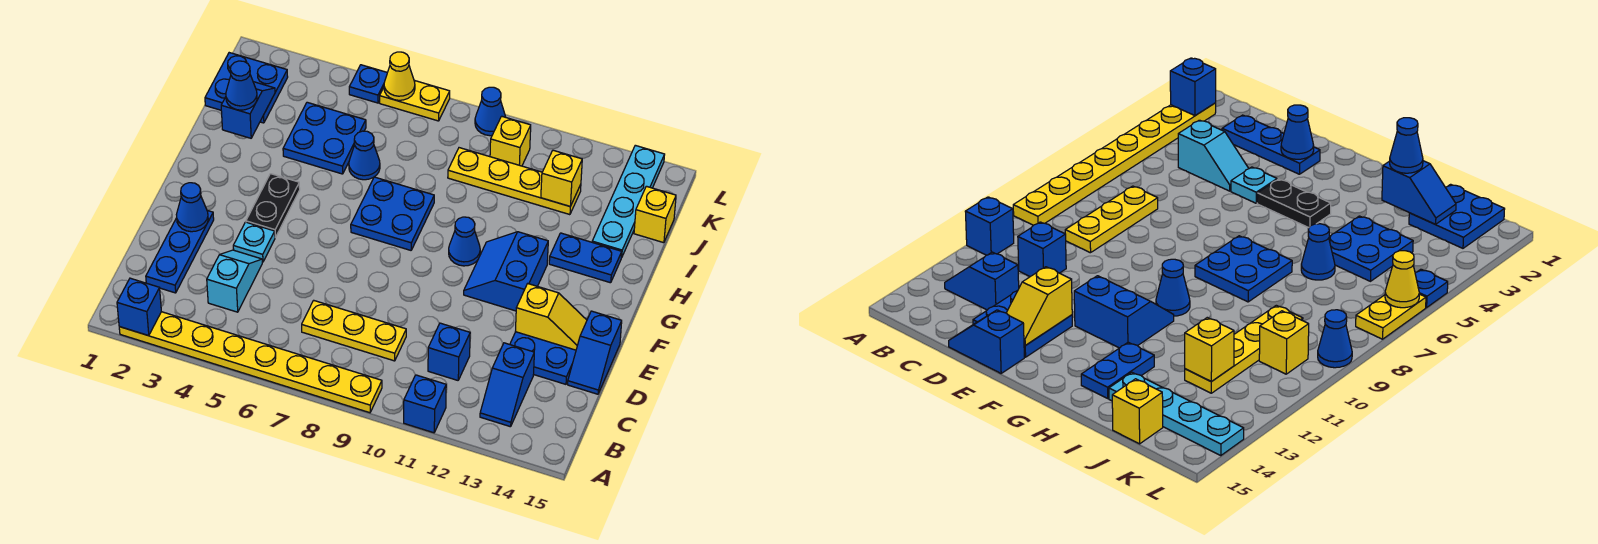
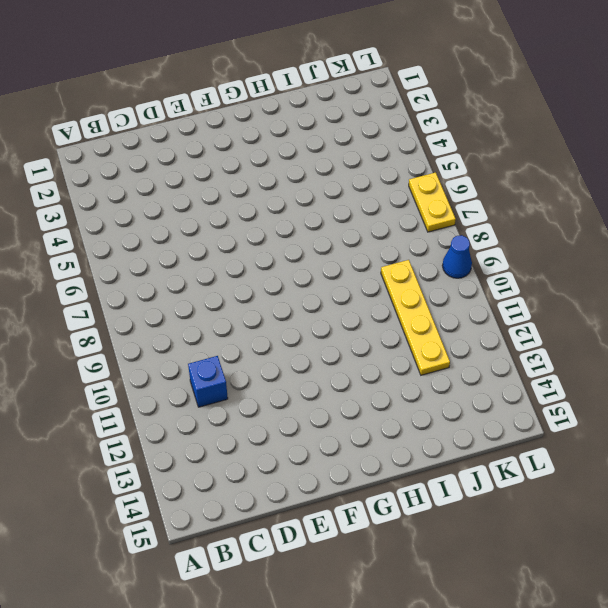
none -> yellow plate A2:A9 level 1
none -> blue brick A11 level 1
none -> blue slope B13:C13 level 1 top C
none -> blue plate C2:E2 level 1

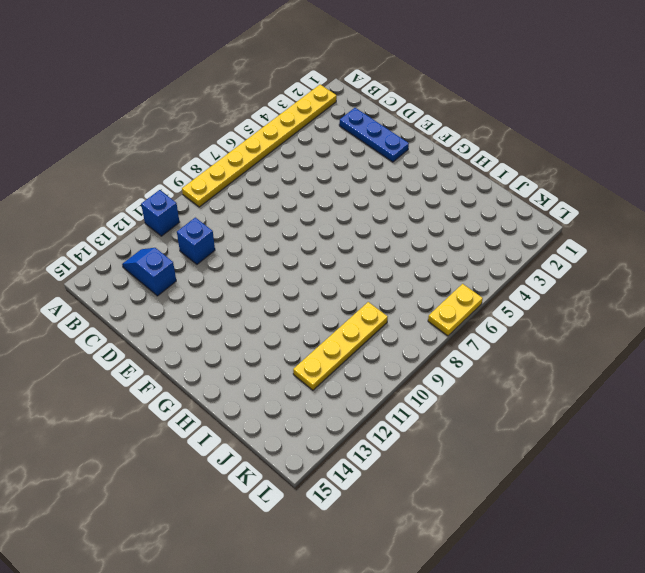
none -> cyan slope C4:D4 level 1 top C
none -> yellow plate C7:C9 level 1
none -> blue plate D13:E14 level 1
none -> blue slope D15:E15 level 1 top E

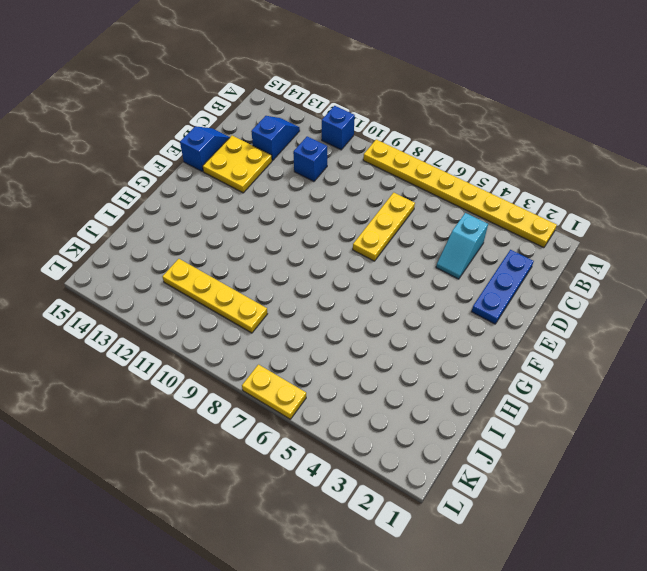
yellow plate C7:E7 level 1 -> yellow plate C7:C9 level 1
yellow plate D13:E14 level 1 -> blue plate D13:E14 level 1
none -> cyan plate E4 level 1
none -> black plate F4:G4 level 1
none -> blue slope F11:G12 level 1 top 12
none -> blue plate G7:H8 level 1

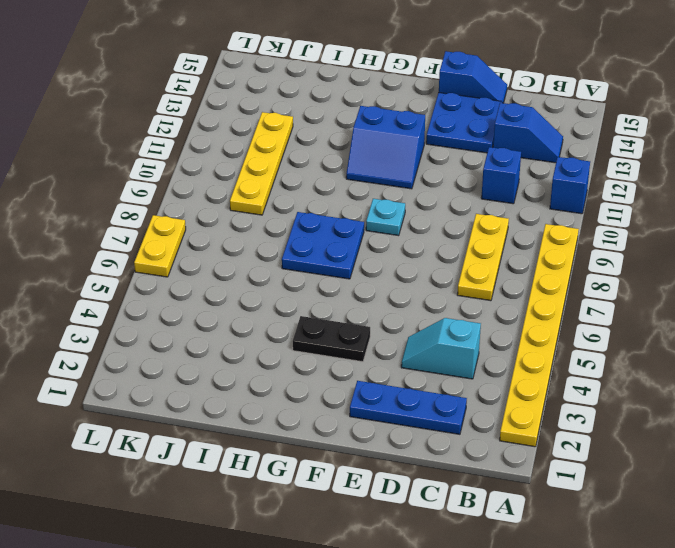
cyan plate F9 level 1 -> cyan plate E4 level 1
none -> blue cone G10 level 1
none -> blue plate H13:H14 level 1
none -> blue plate I4:J5 level 1
none -> blue cone I6 level 1

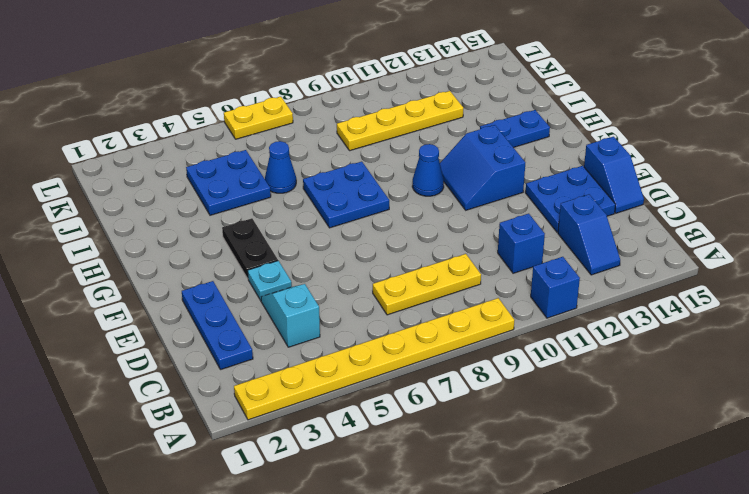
none -> cyan plate I14:L14 level 1
none -> blue plate J1:K2 level 1
none -> yellow brick J15 level 1
none -> yellow brick K10 level 1

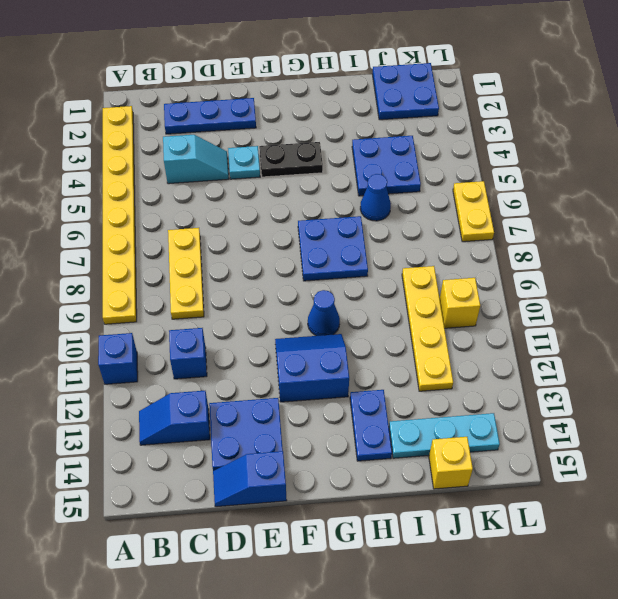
cyan plate I14:K14 level 1 -> cyan plate I14:L14 level 1
none -> blue plate L5 level 1
none -> blue cone L9 level 1
none -> blue brick A2 level 2
none -> blue cone E2 level 2

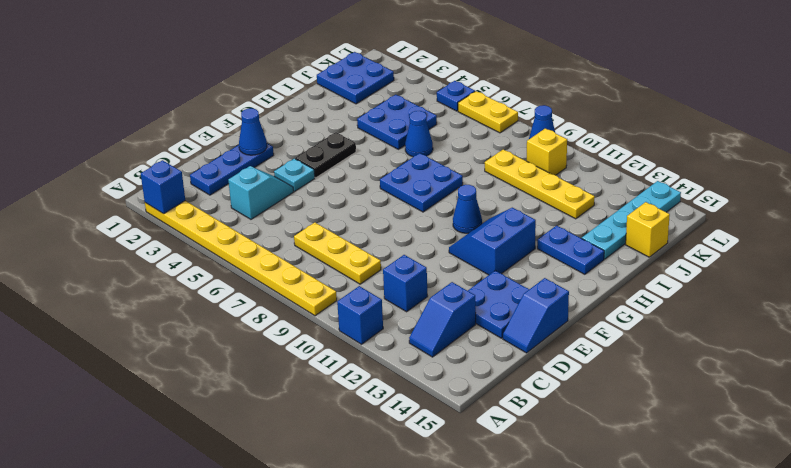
none -> yellow slope E13:E14 level 2 top 13
none -> blue slope I2:J2 level 2 top I
none -> yellow brick J12 level 2
none -> yellow cone L6 level 2

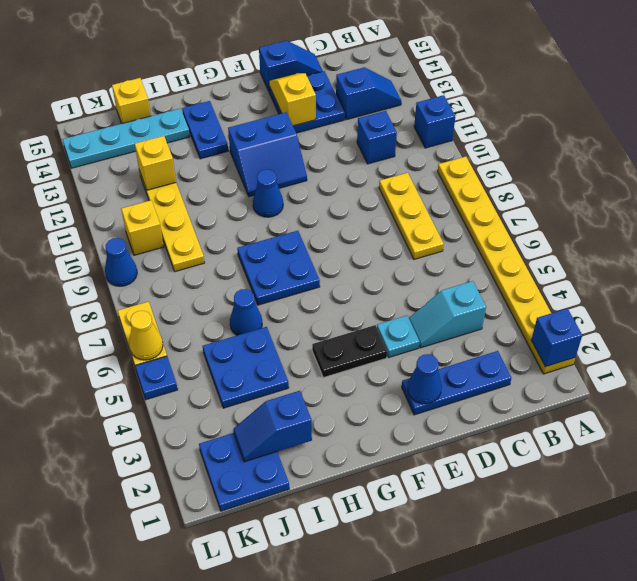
none -> blue cone I2 level 3

